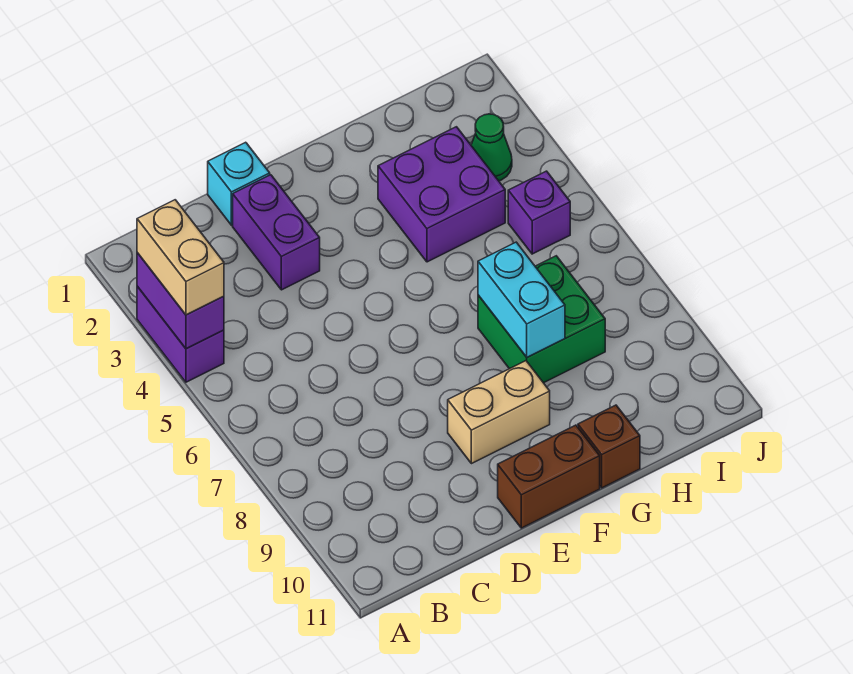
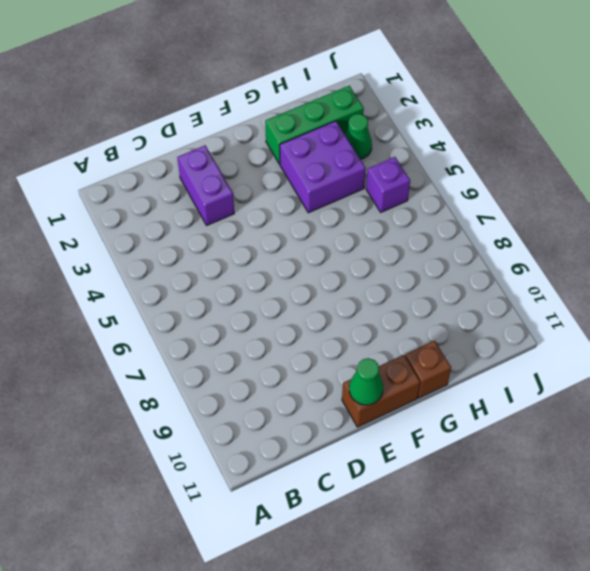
green cone E11 level 2 -> none
green brick G2:I2 level 1 -> none
none -> purple brick A3:A4 level 1
none -> cyan brick D1 level 1
none -> tan brick E9:F9 level 1

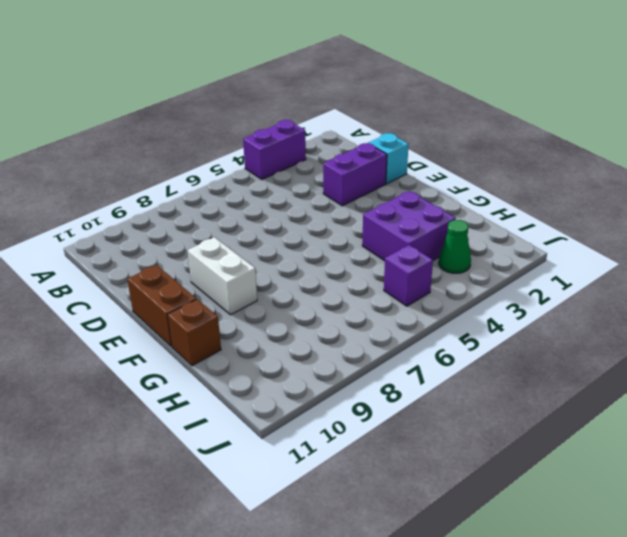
white brick E9:F9 level 1 -> tan brick E9:F9 level 1
none -> green brick G7:H8 level 1
none -> purple brick A3:A4 level 2
none -> cyan brick G7:G8 level 2

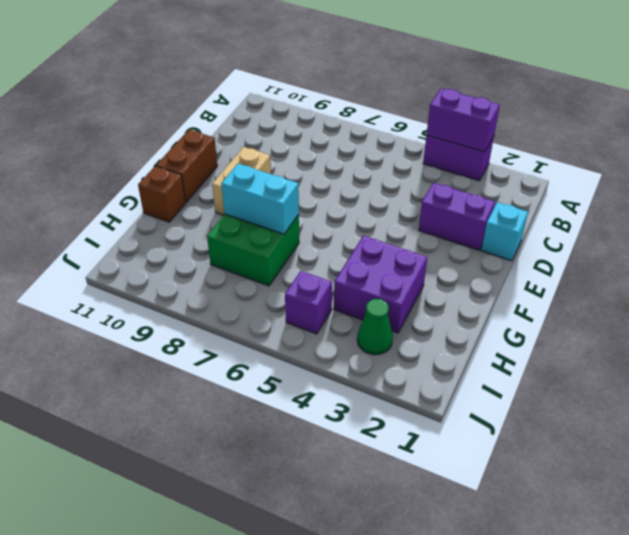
none -> tan brick A3:A4 level 3

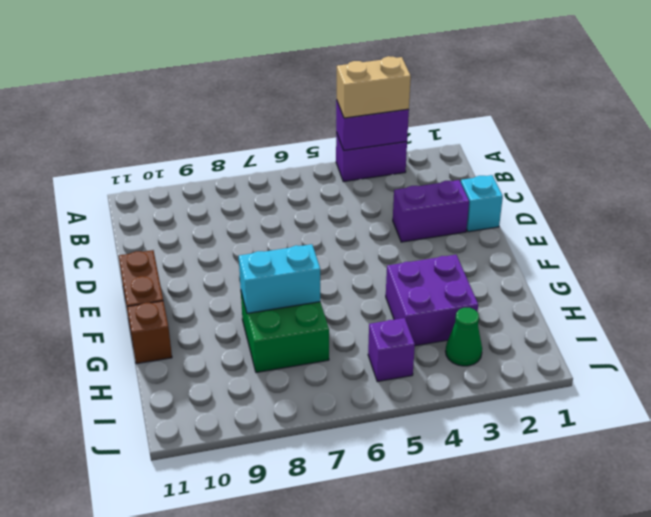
none -> tan brick E9:F9 level 1

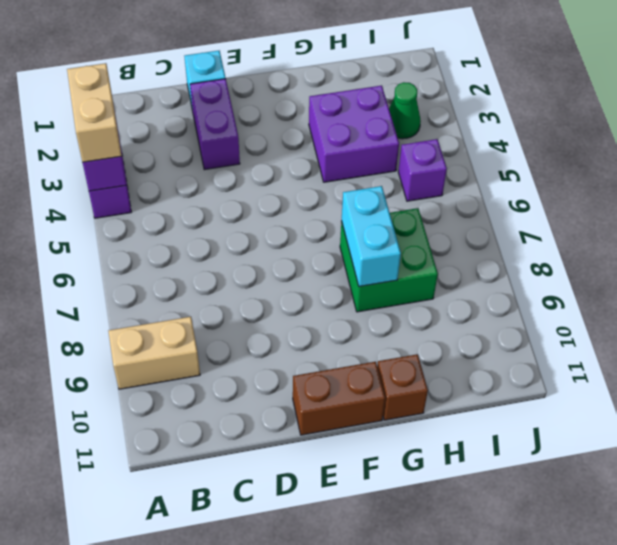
tan brick A9:B9 level 1 -> tan brick E9:F9 level 1

